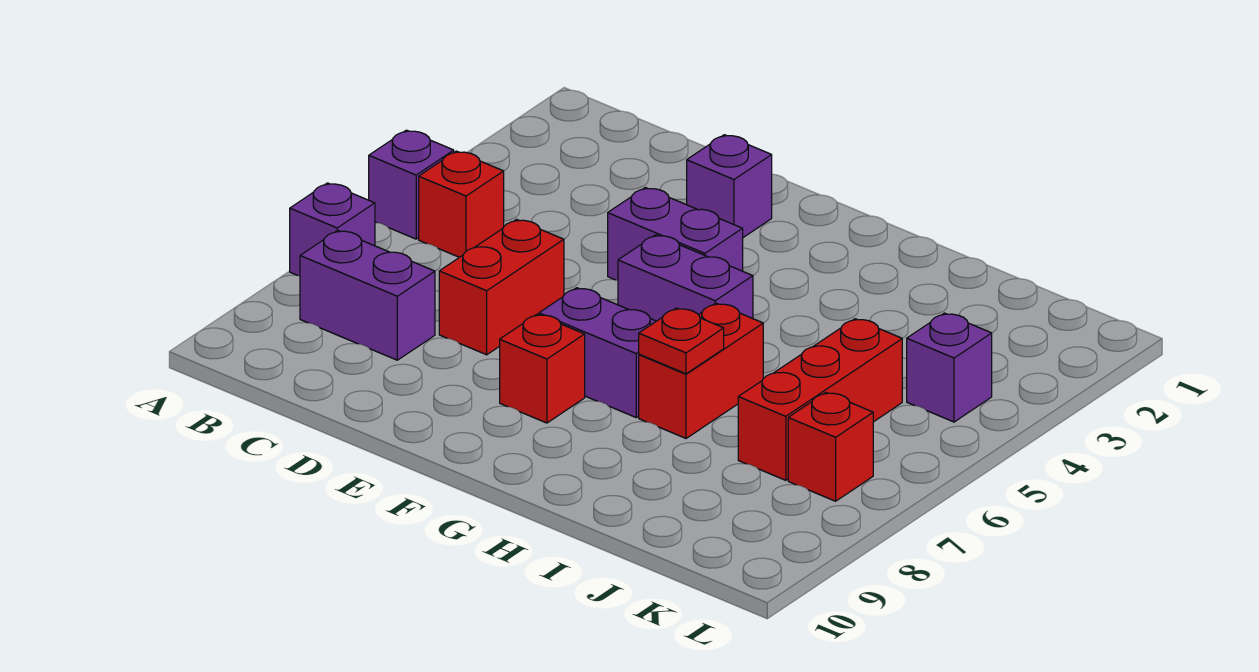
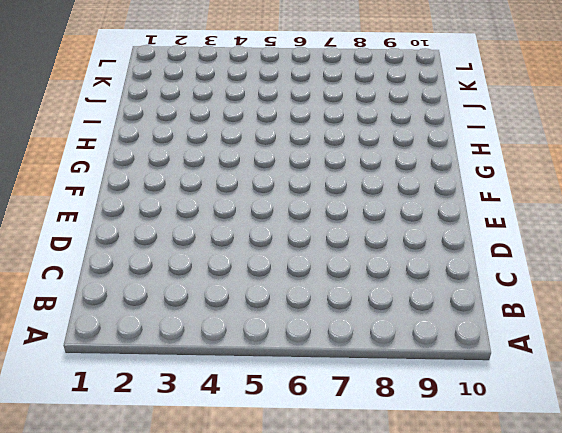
none -> purple brick A5 level 1
none -> purple brick A7 level 1
none -> red brick B5 level 1

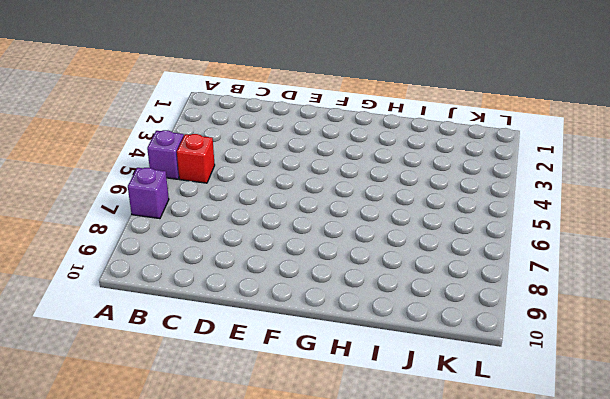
none -> purple brick B8:C8 level 1
none -> red brick D6:D7 level 1
none -> purple brick E2 level 1

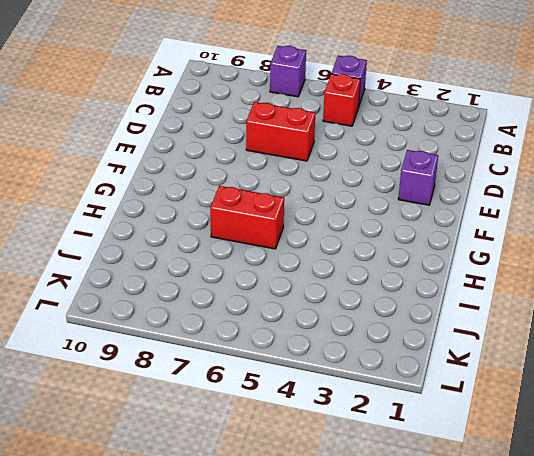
none -> purple brick B8:C8 level 1
none -> purple brick E4:F4 level 1
none -> purple brick F5:G5 level 1

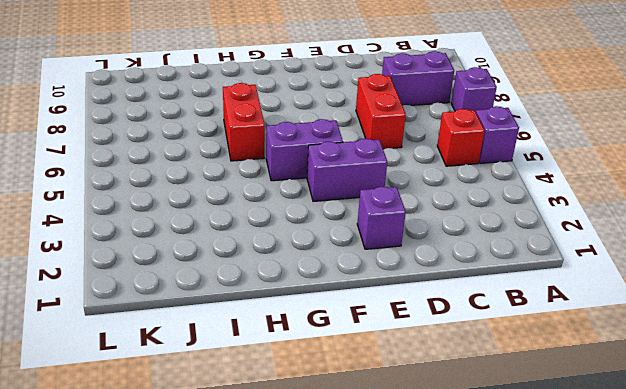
none -> purple brick F7:G7 level 1
none -> red brick F8 level 1
none -> red brick J5:J7 level 1

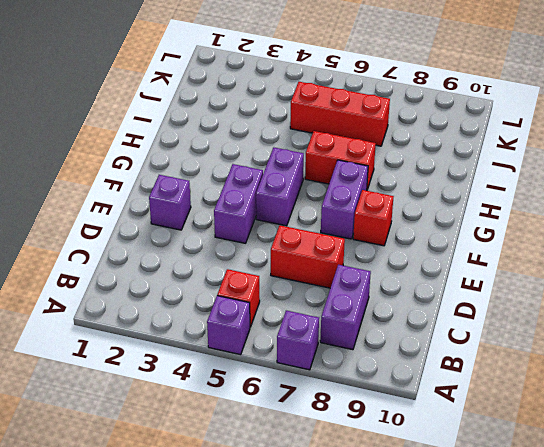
none -> purple brick K4 level 1
none -> red brick K7 level 1
none -> red plate H7 level 2

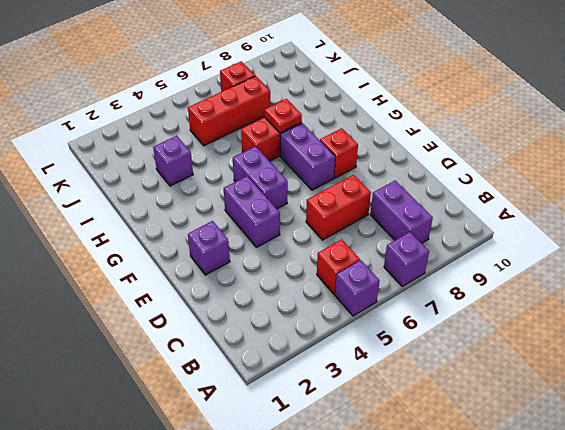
purple brick I3 level 1 -> purple brick K4 level 1

